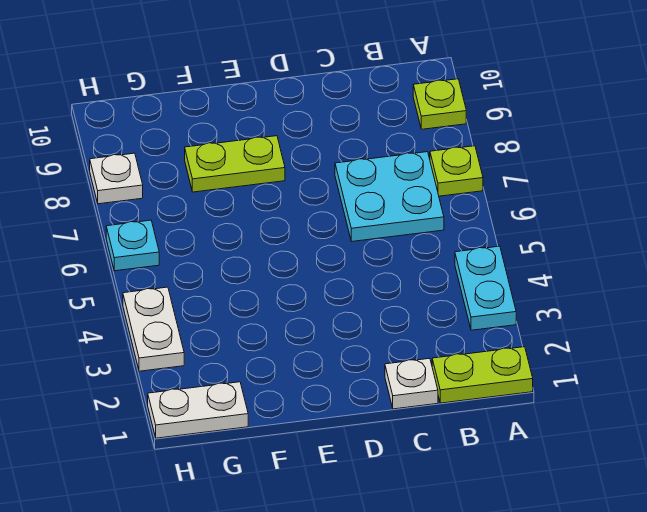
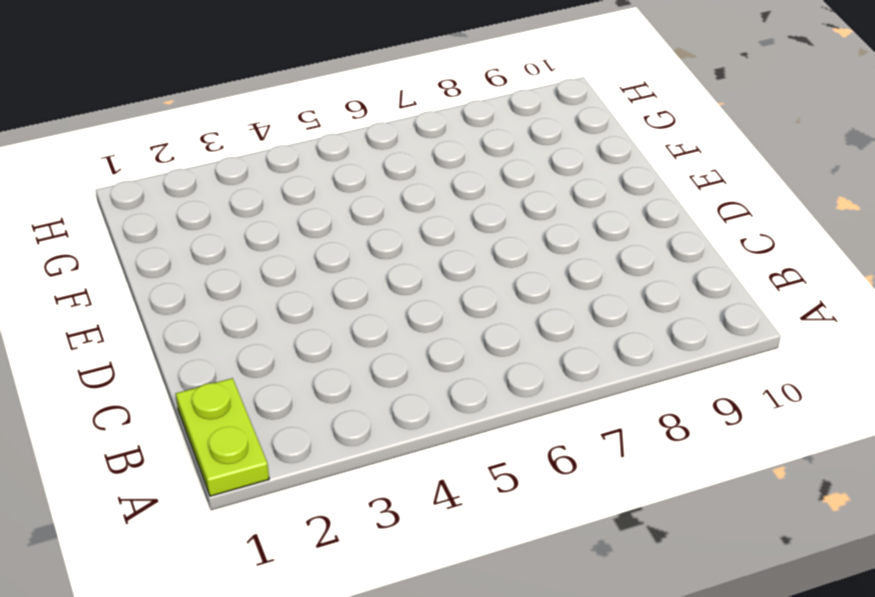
none -> cyan plate A3:A4 level 1
none -> lime plate A7 level 1

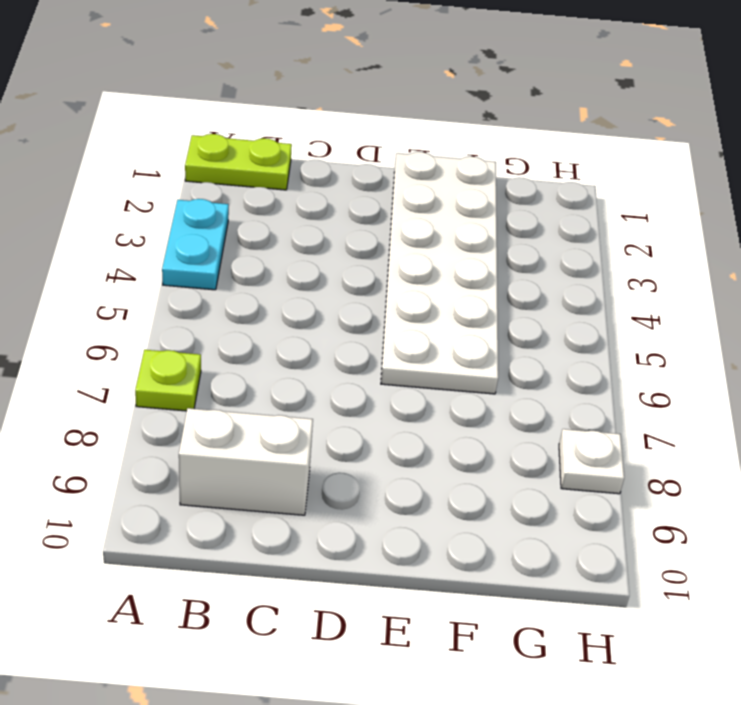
white brick B9:C9 level 1 -> none
white plate E1:F6 level 1 -> none
none -> lime plate A9 level 1
none -> cyan plate B6:C7 level 1

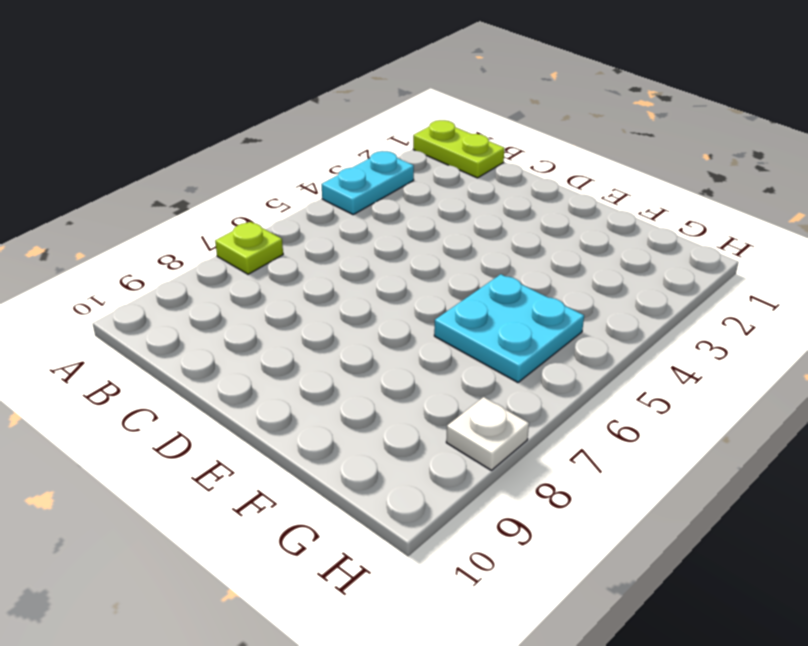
cyan plate F5:G6 level 1 -> cyan plate B6:C7 level 1
none -> lime plate A9 level 1
none -> white plate C1 level 1

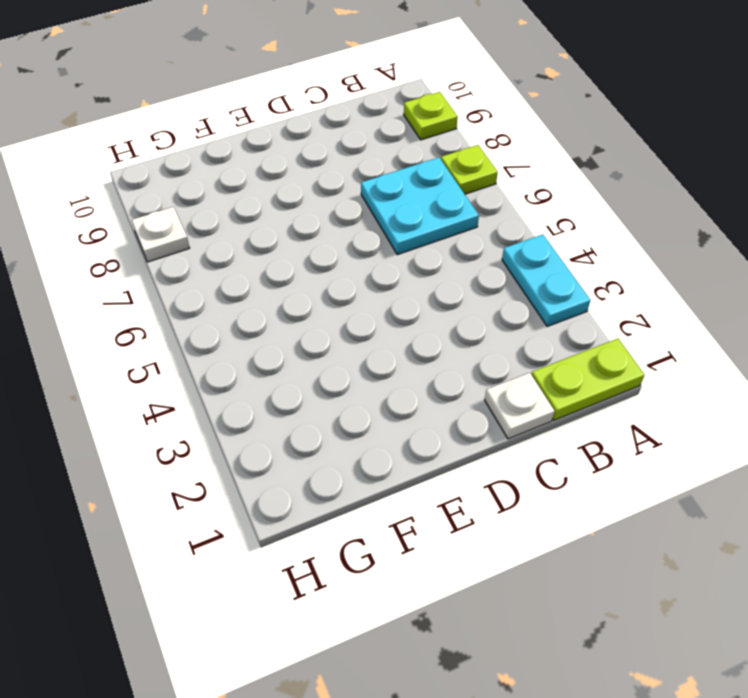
none -> lime plate E8:F8 level 1
none -> white plate G1:H1 level 1

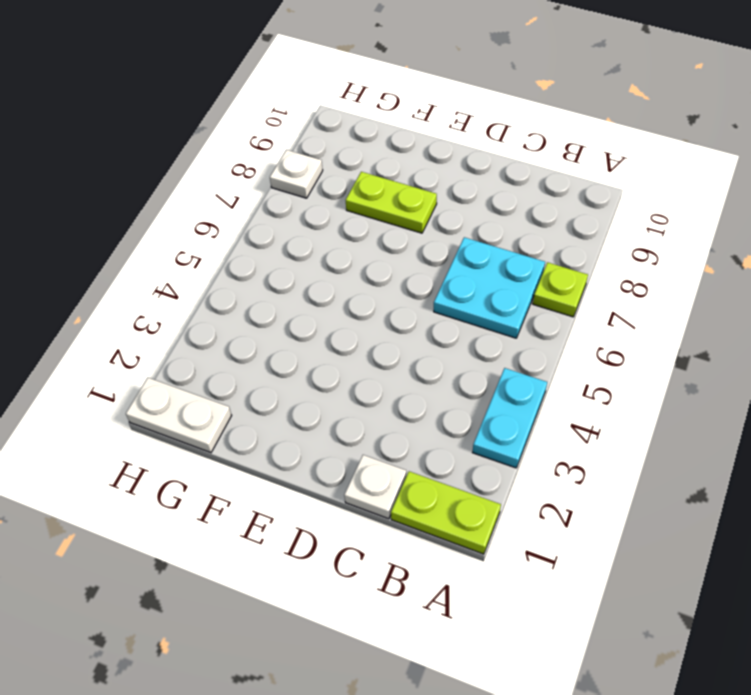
none -> lime plate A9 level 1
none -> white plate H3:H4 level 1

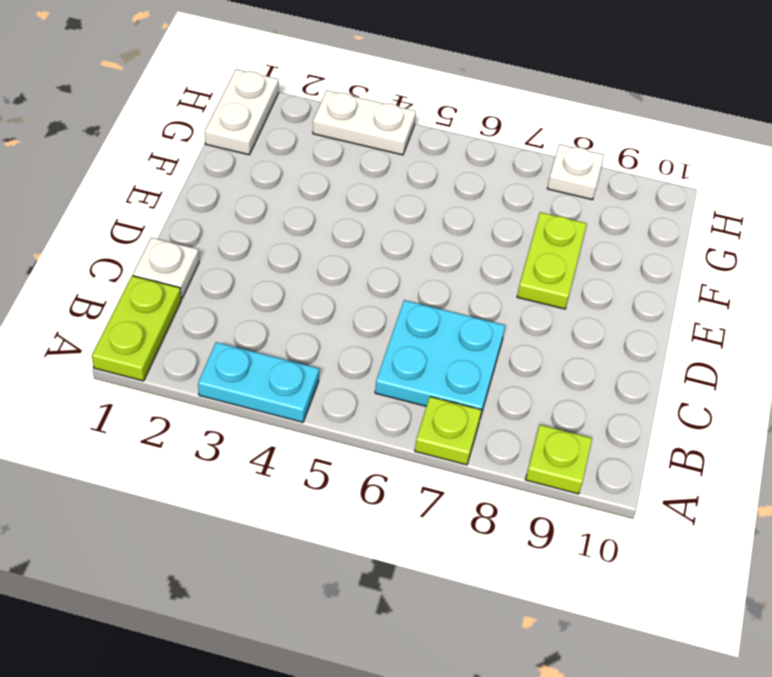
none -> cyan plate H6 level 1

